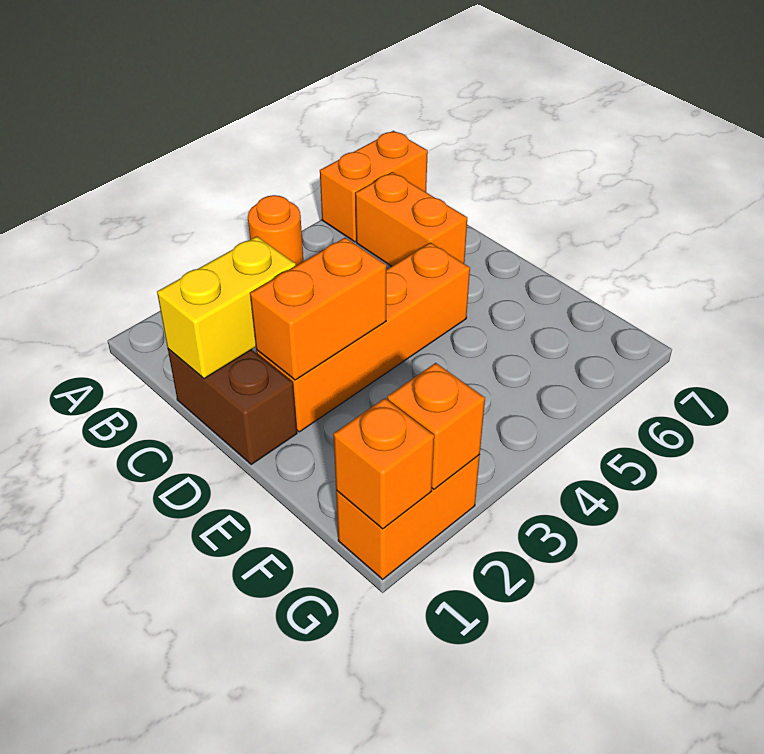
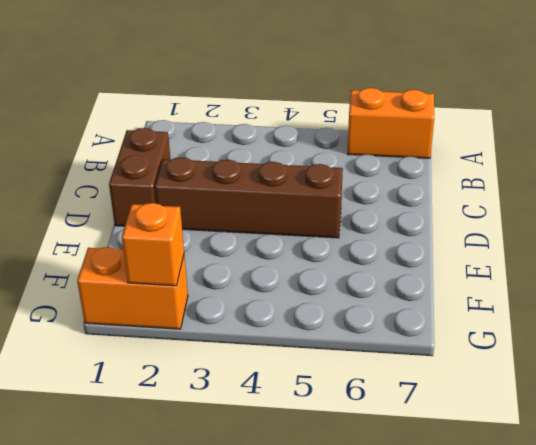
brown brick D2:D5 level 1 -> orange brick D2:D5 level 1
none -> orange round brick A4 level 1
none -> orange brick B6:C6 level 1

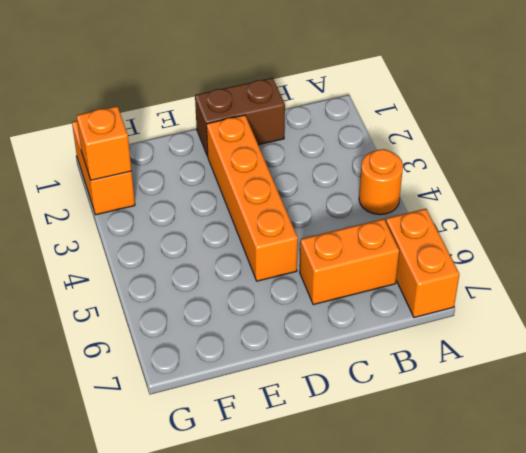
none -> yellow brick C1:C2 level 2
none -> orange brick D2:D3 level 2

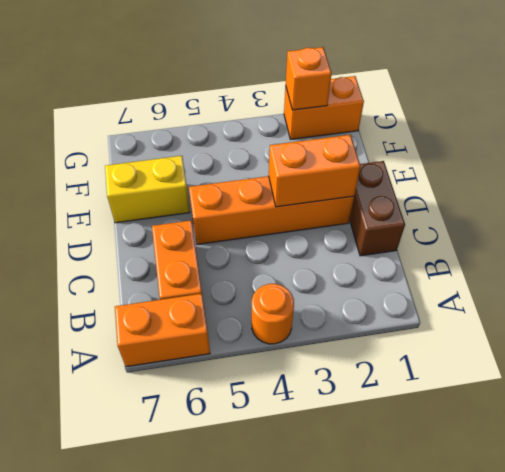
yellow brick E6:E7 level 1 -> yellow brick C1:C2 level 2
none -> orange brick G1 level 2

